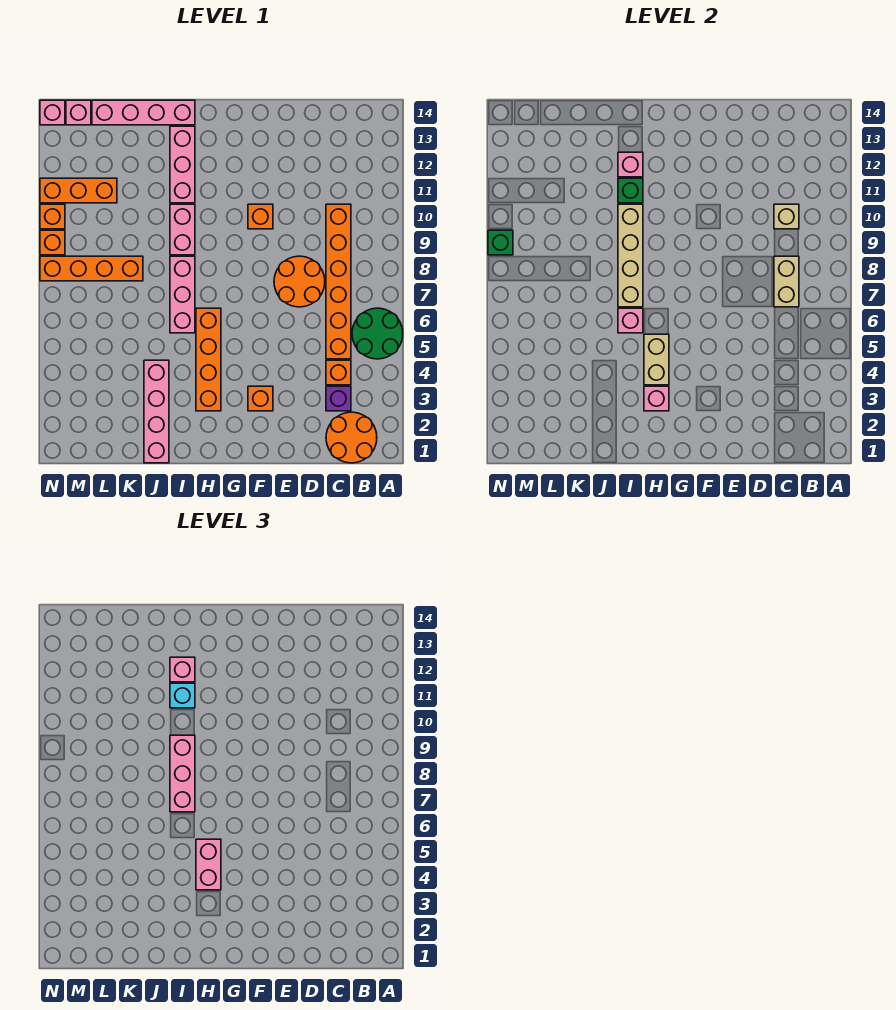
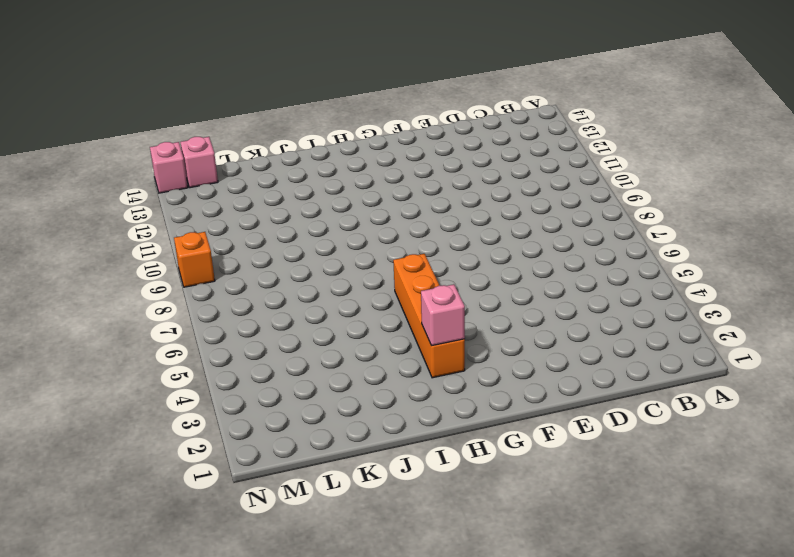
none -> green round brick A5:B6 level 1
none -> orange round brick B1:C2 level 1
none -> purple brick C3 level 1
none -> orange brick C4 level 1

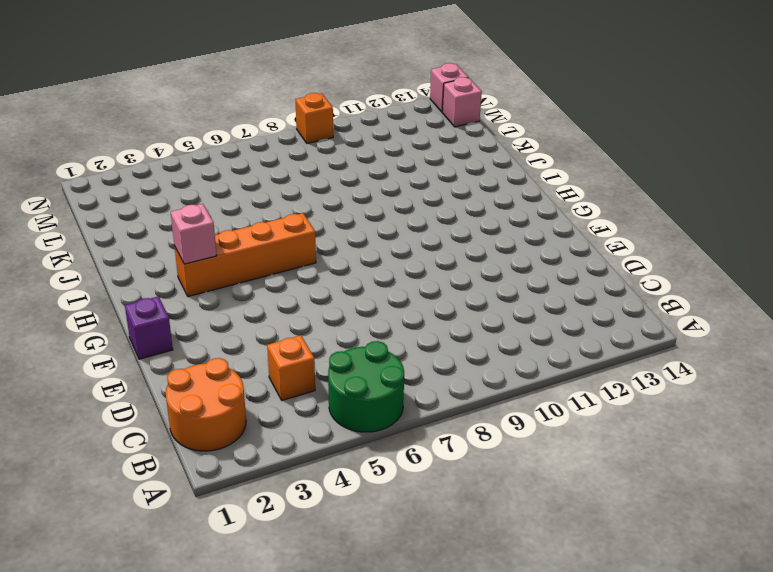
purple brick F1 level 1 -> purple brick C3 level 1
none -> orange brick C5:C10 level 1
none -> orange round brick D7:E8 level 1
none -> orange brick F3 level 1
none -> orange brick F10 level 1

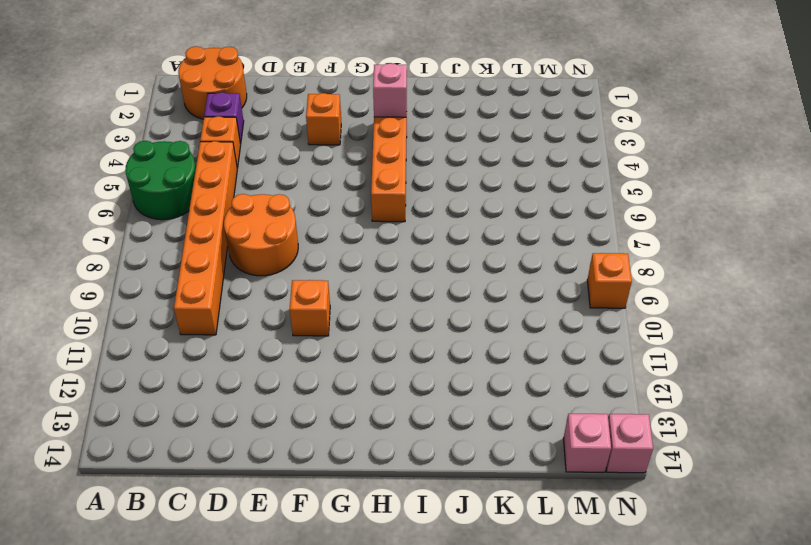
none -> pink brick I6:I8 level 1
none -> pink brick I9:I10 level 1
none -> pink brick I11:I13 level 1
none -> pink brick I14:L14 level 1

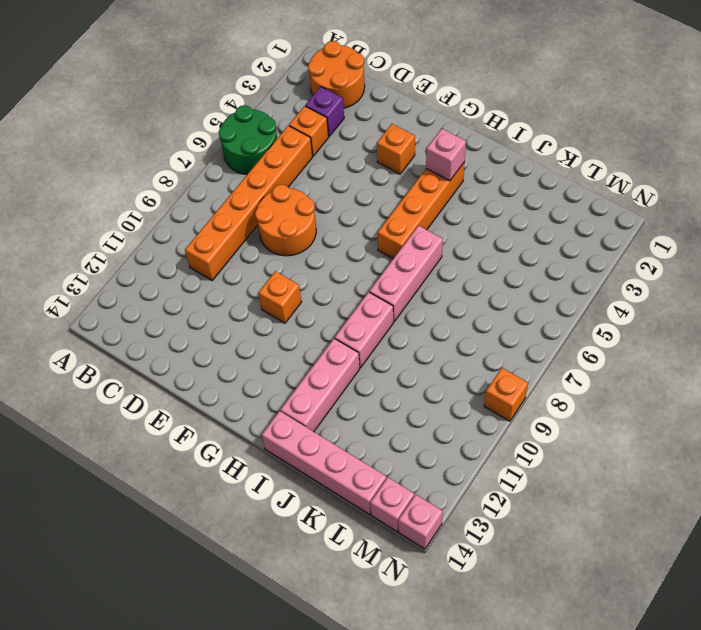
none -> pink brick J1:J4 level 1
none -> orange brick K8:N8 level 1
none -> orange brick L11:N11 level 1
none -> orange brick N10 level 1

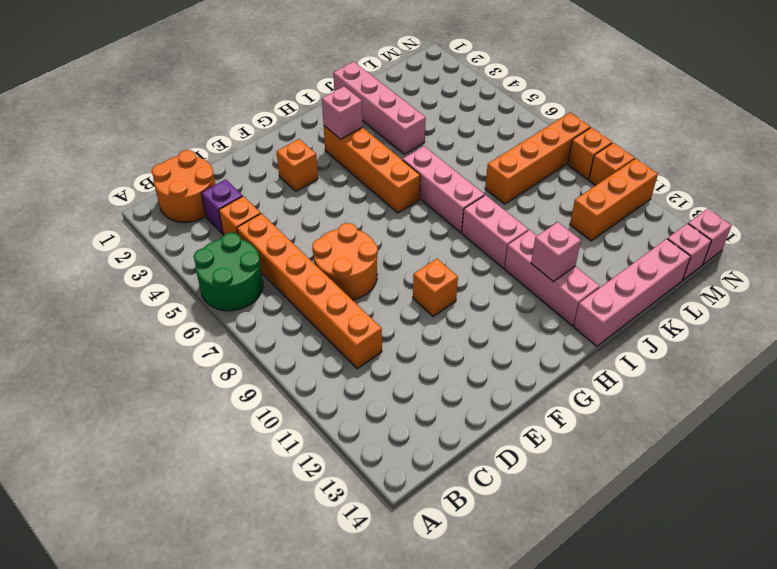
none -> tan brick C7:C8 level 2
none -> tan brick C10 level 2
none -> tan brick H4:H5 level 2
none -> pink brick I6 level 2

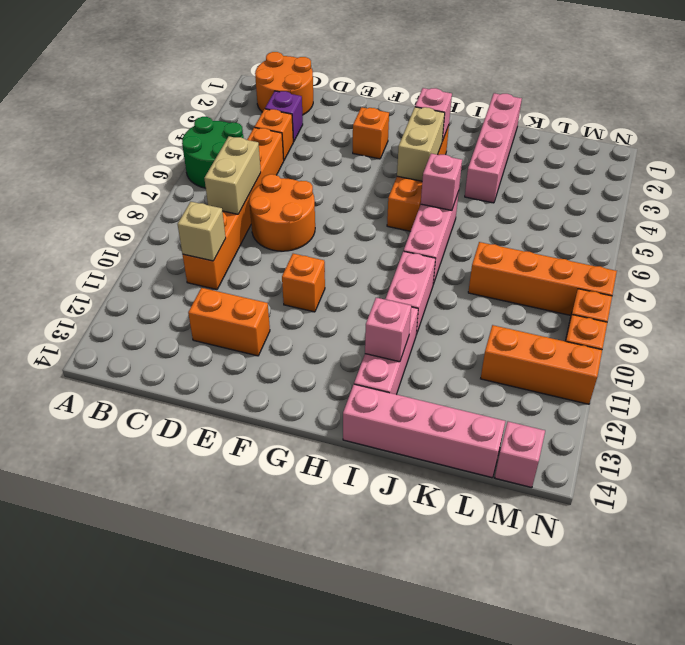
orange brick D12:E12 level 1 -> none
none -> pink brick N14 level 1
none -> tan brick I7:I10 level 2
none -> green brick I11 level 2
none -> green brick N9 level 2

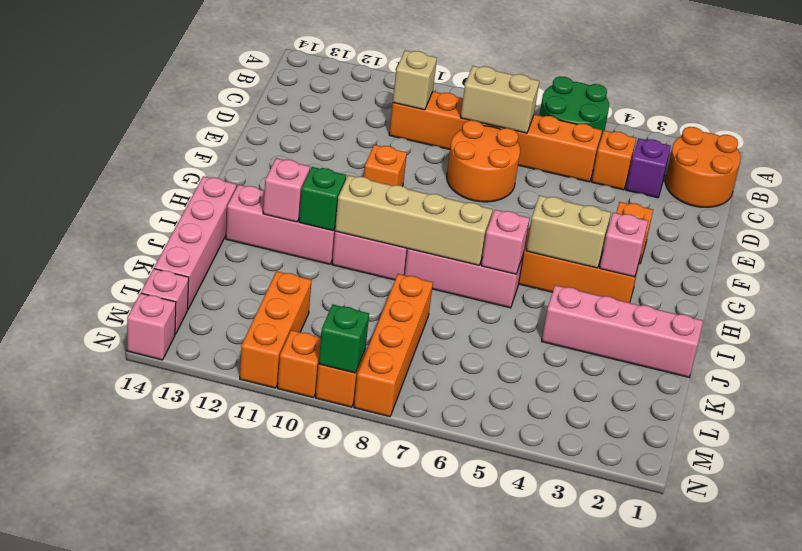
none -> pink brick H4:H5 level 3
none -> pink brick I7:I9 level 3
none -> cyan brick I11 level 3
none -> pink brick I12 level 3

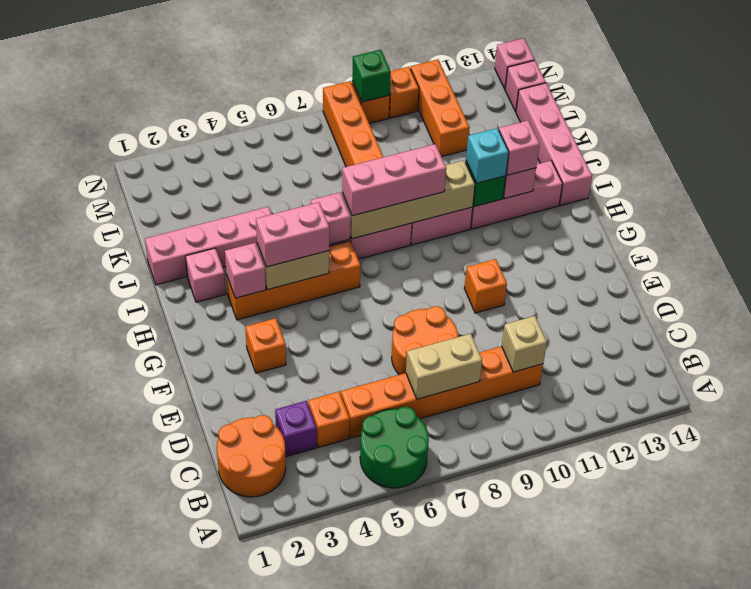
pink brick I2 level 1 -> none

